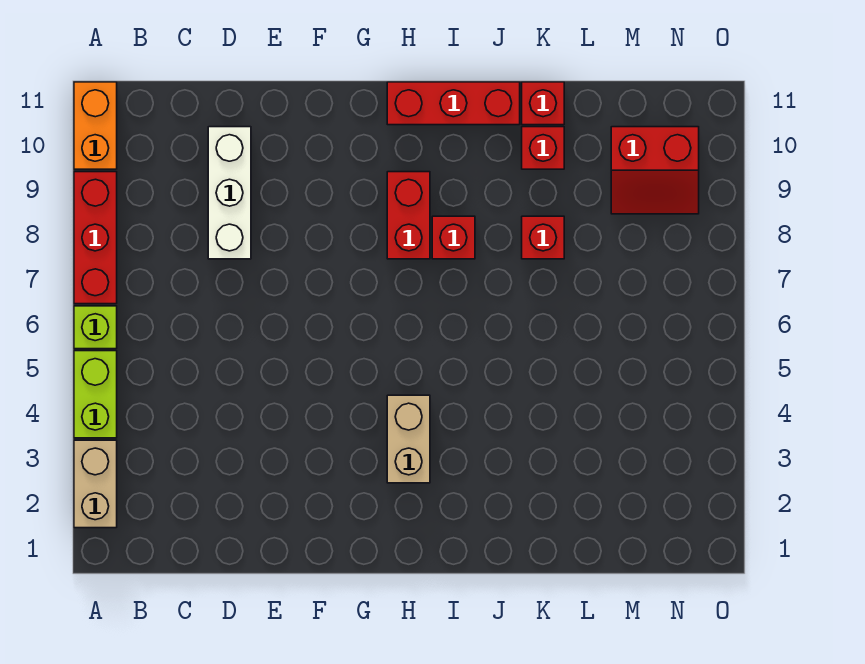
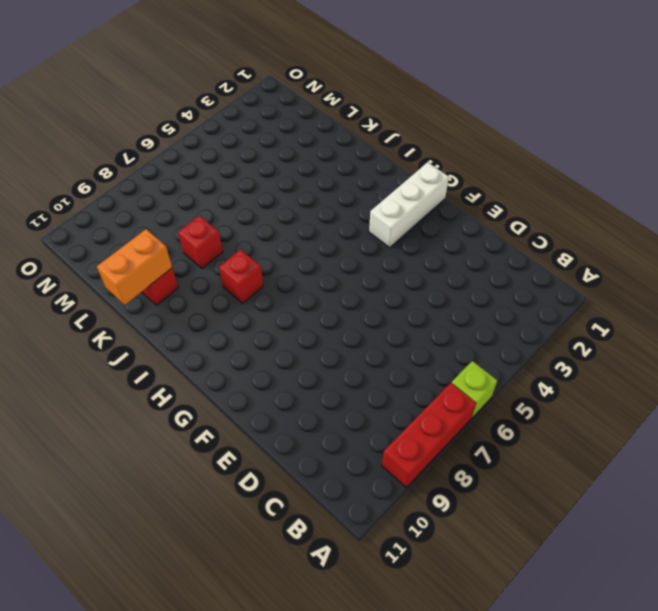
white brick G1:G3 level 1 -> white brick D8:D10 level 1
orange brick K10:K11 level 2 -> orange brick A10:A11 level 1
none -> tan brick A2:A3 level 1
none -> lime brick A4:A5 level 1
none -> tan brick H3:H4 level 1

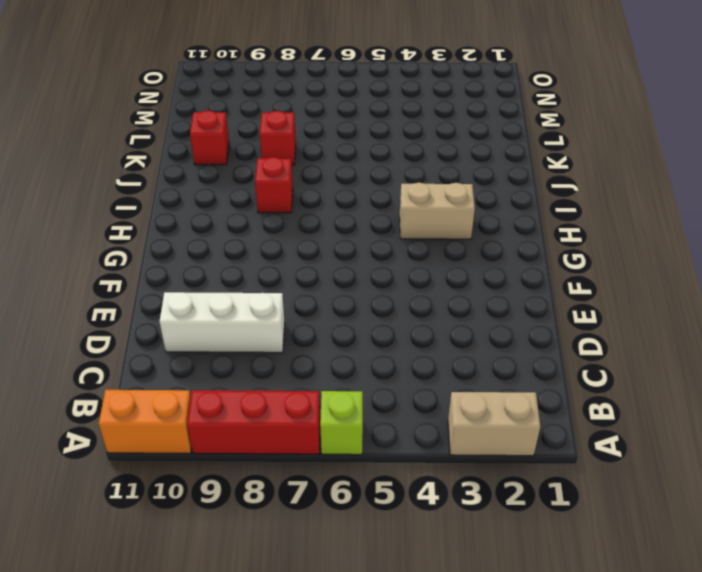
none -> lime brick A4:A5 level 1
none -> red brick H8:H9 level 1
none -> red brick H11:J11 level 1

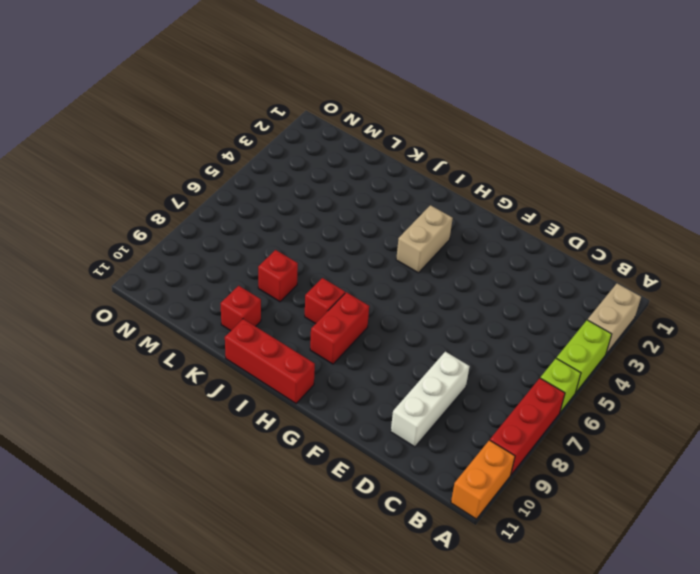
none -> red brick K11 level 1
none -> red slope M9:N10 level 1 top 10

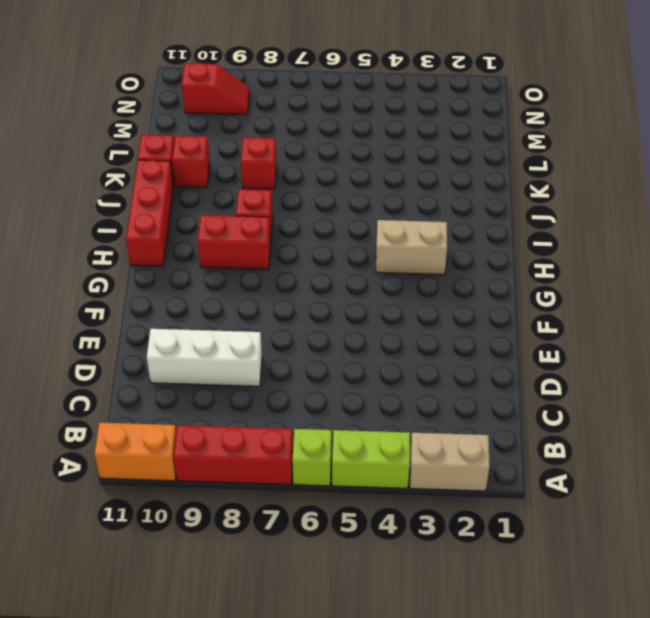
red slope N9:N10 level 1 top 10 -> red slope M9:N10 level 1 top 10

